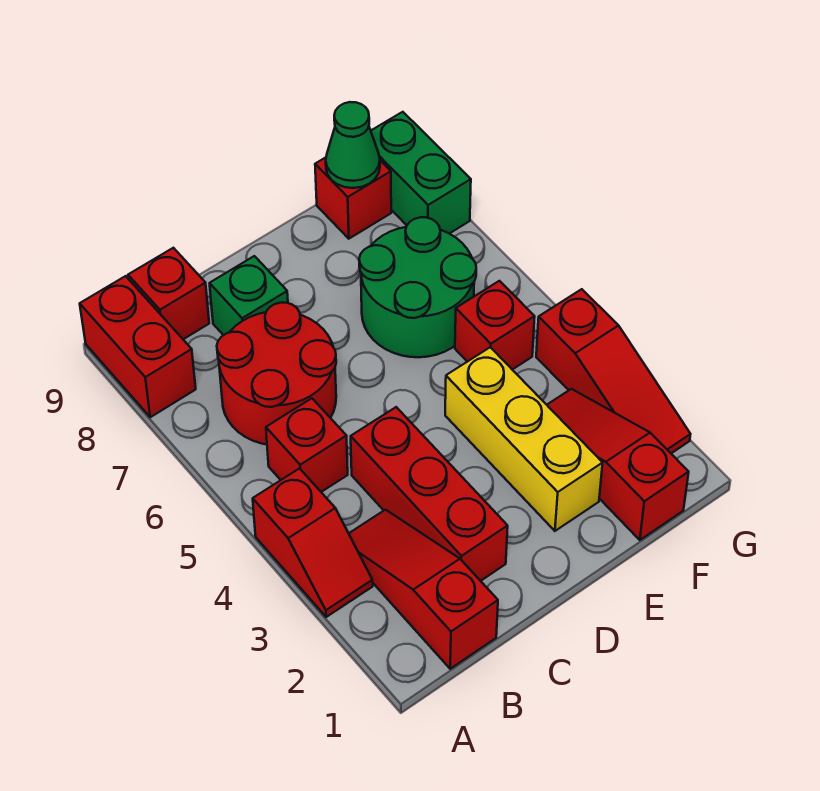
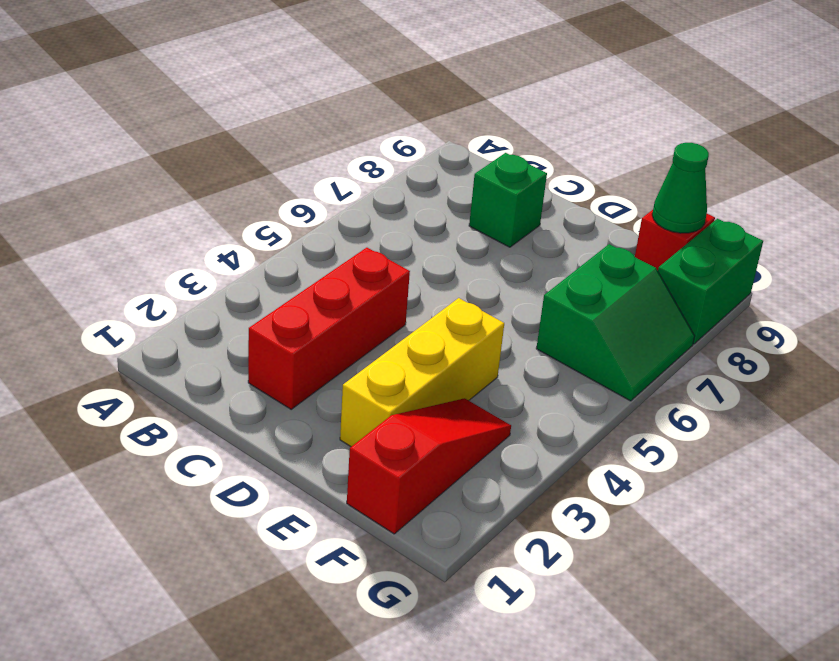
green slope F6:G7 level 1 top F -> green round brick E6:F7 level 1
none -> red slope A3:A4 level 1 top 4
none -> red brick A8:A9 level 1
none -> red slope B1:B3 level 1 top 1

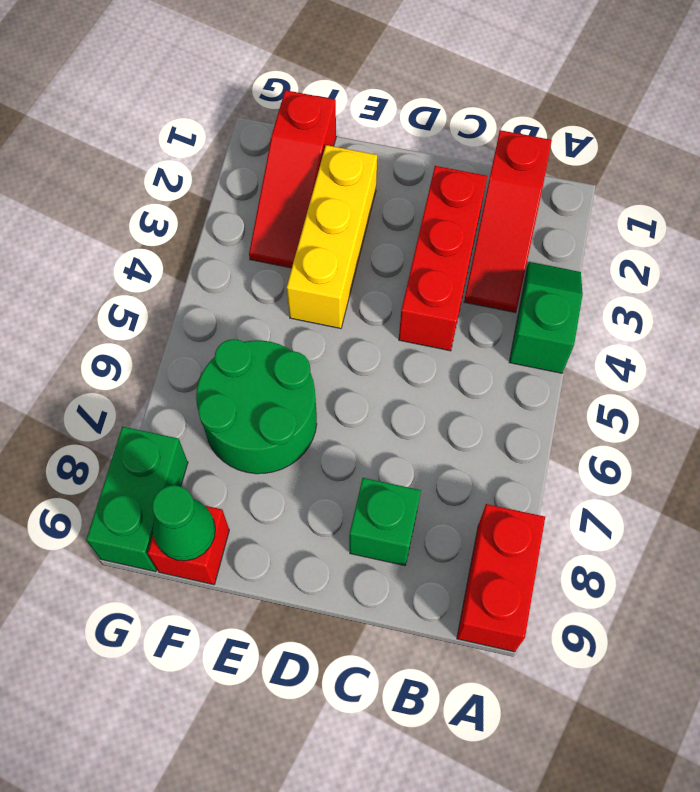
green slope A3:A4 level 1 top 4 -> red slope A3:A4 level 1 top 4
none -> red brick B5 level 1
none -> red round brick B6:C7 level 1
none -> red brick B9 level 1

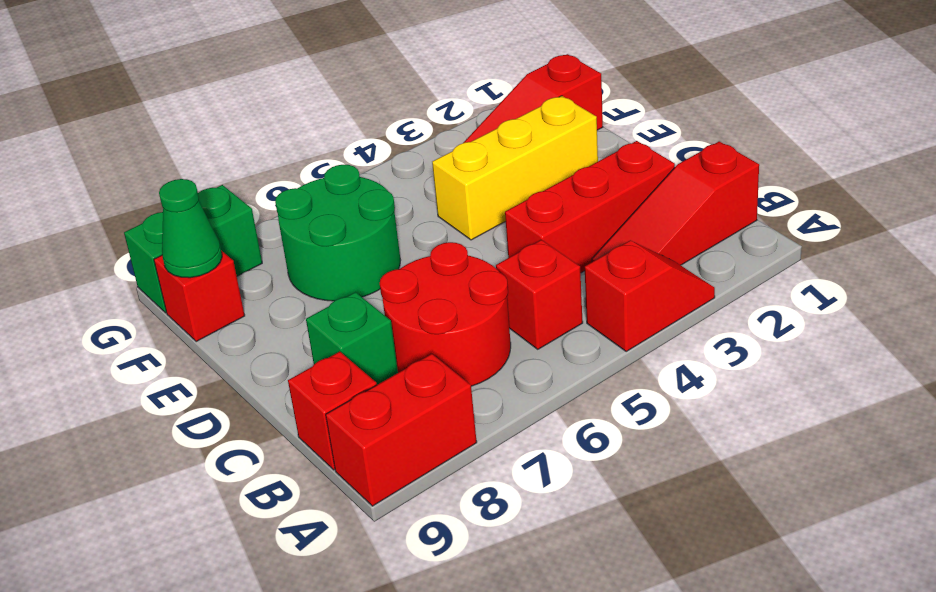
none -> red brick F5 level 1
none -> red slope G2:G4 level 1 top 4

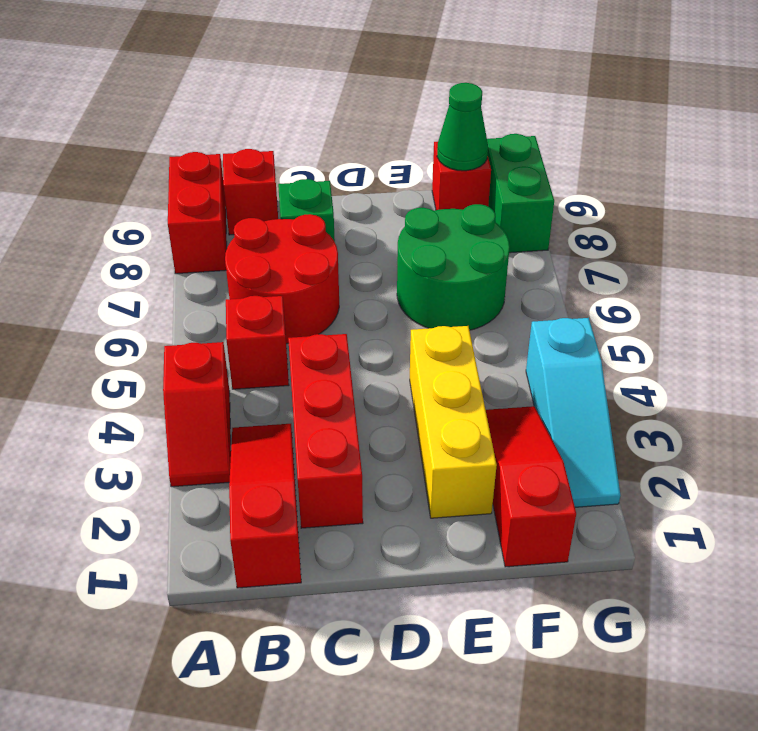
cyan slope G2:G4 level 1 top 4 -> red slope G2:G4 level 1 top 4
none -> red brick F5 level 1

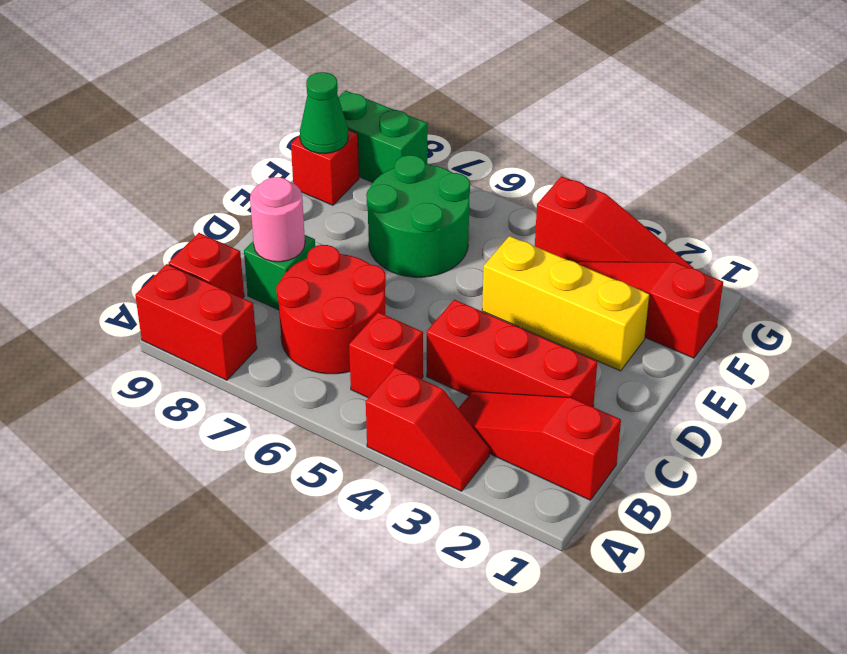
pink round brick C8 level 2 -> none
none -> red brick F5 level 1

